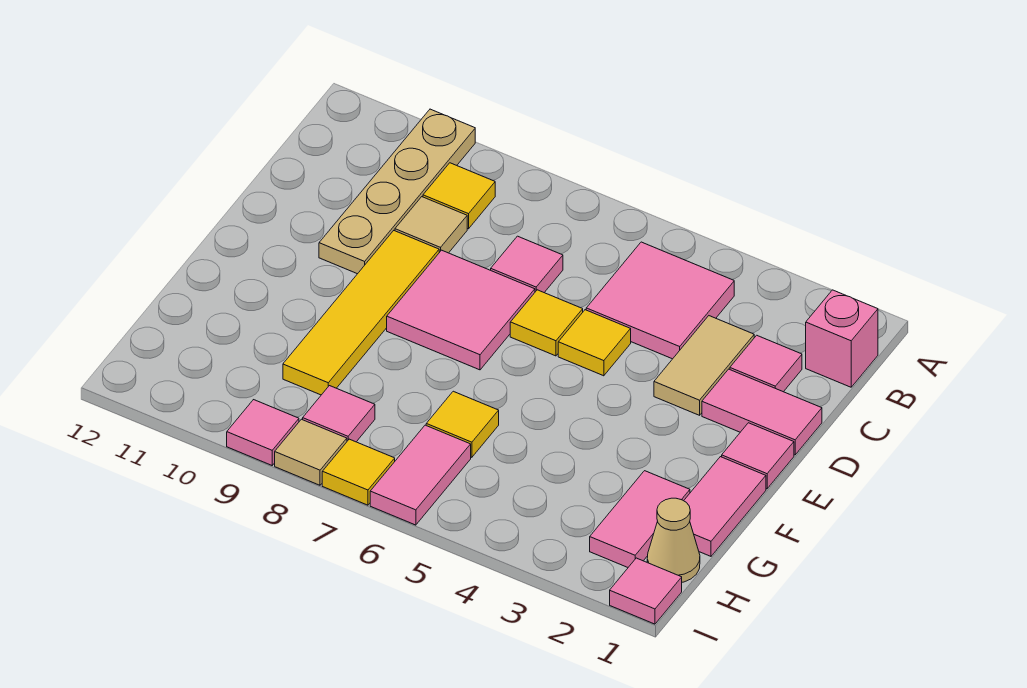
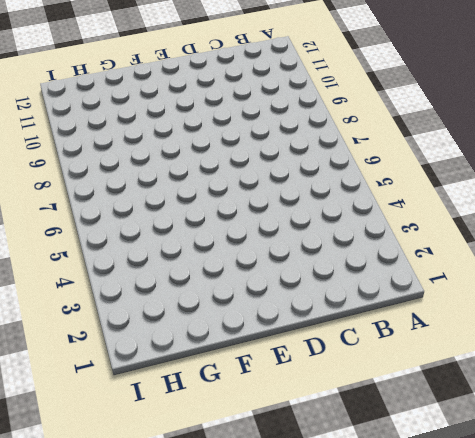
none -> tan plate A10:D10 level 1
none -> pink brick B1 level 1
none -> pink tile B4:C5 level 1

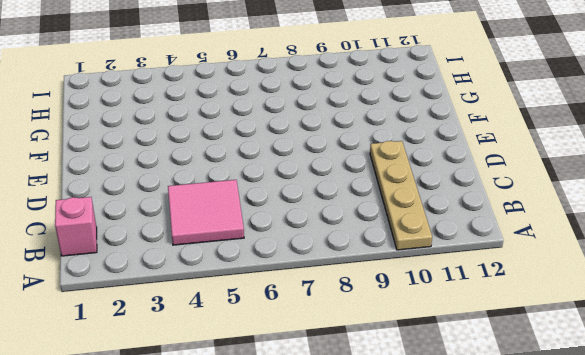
none -> yellow tile B9 level 1
none -> pink tile C2 level 1
none -> tan tile C3:D3 level 1

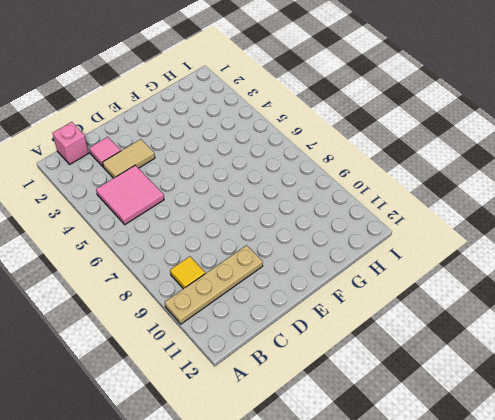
none -> pink tile C7 level 1
none -> tan tile C9 level 1
none -> pink tile D1:D2 level 1

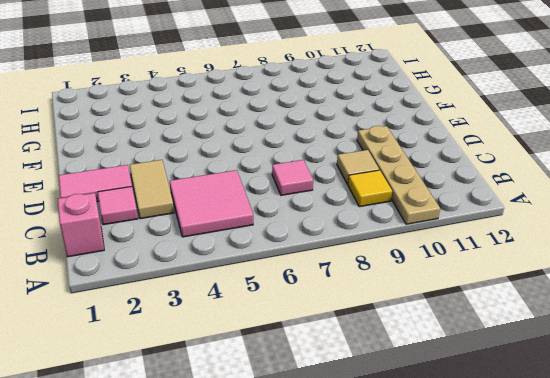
none -> yellow tile D5 level 1
none -> yellow tile D6 level 1
none -> pink tile D7:E8 level 1

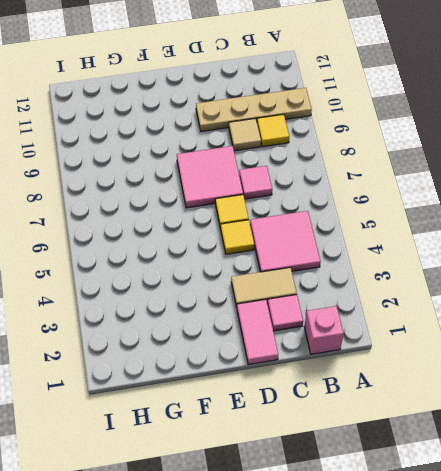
none -> yellow tile D9:G9 level 1
none -> pink tile E1 level 1
none -> pink tile F1:G1 level 1

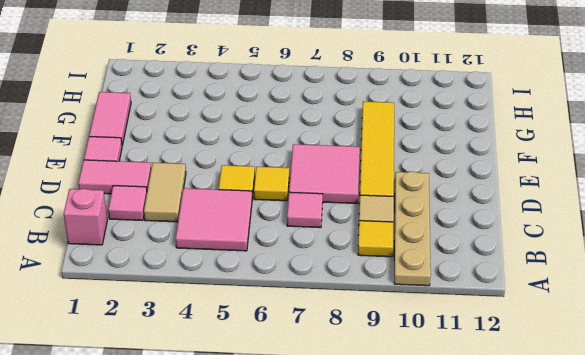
none -> pink tile G2:H2 level 1
none -> yellow tile G6 level 1
none -> tan cone H1 level 1

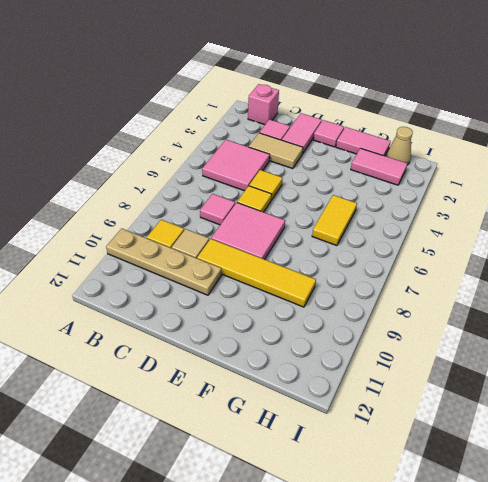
yellow tile G5:G6 level 1 -> yellow tile G6 level 1
none -> pink tile H6:I6 level 1
none -> pink tile H8 level 1
none -> pink tile I1 level 1

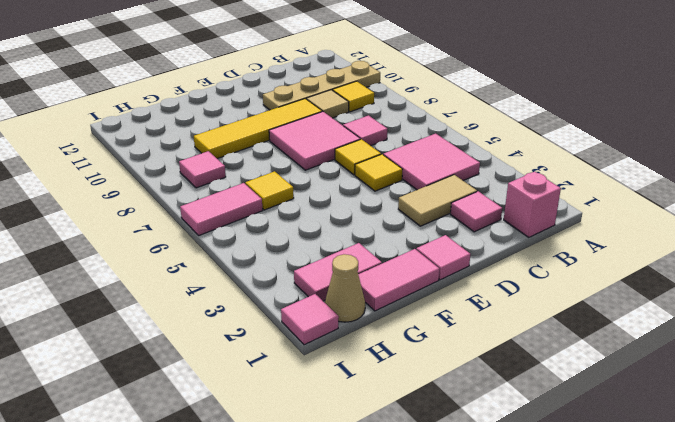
none -> pink tile D1:D2 level 1
none -> yellow tile I7 level 1
none -> tan tile I8 level 1

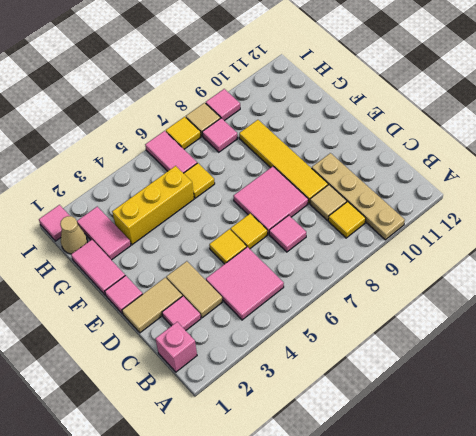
tan tile D1:D2 level 1 -> pink tile D1:D2 level 1
yellow brick G3:G5 level 1 -> none

